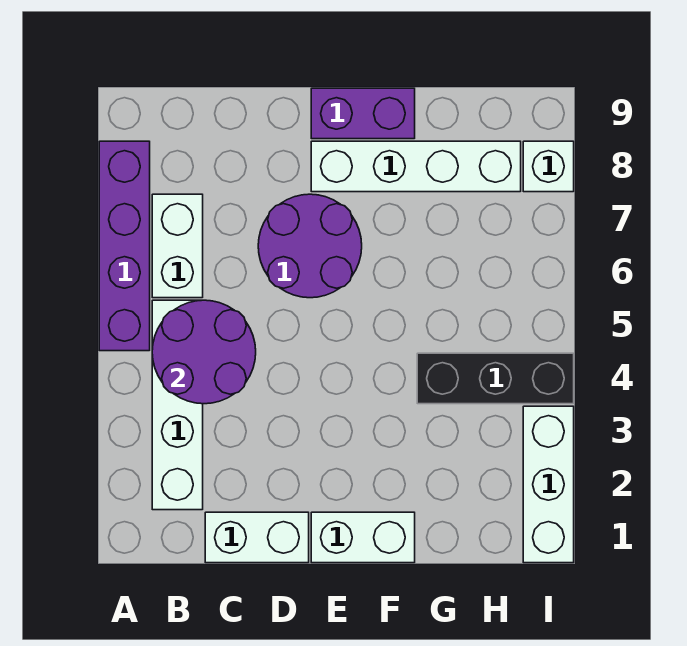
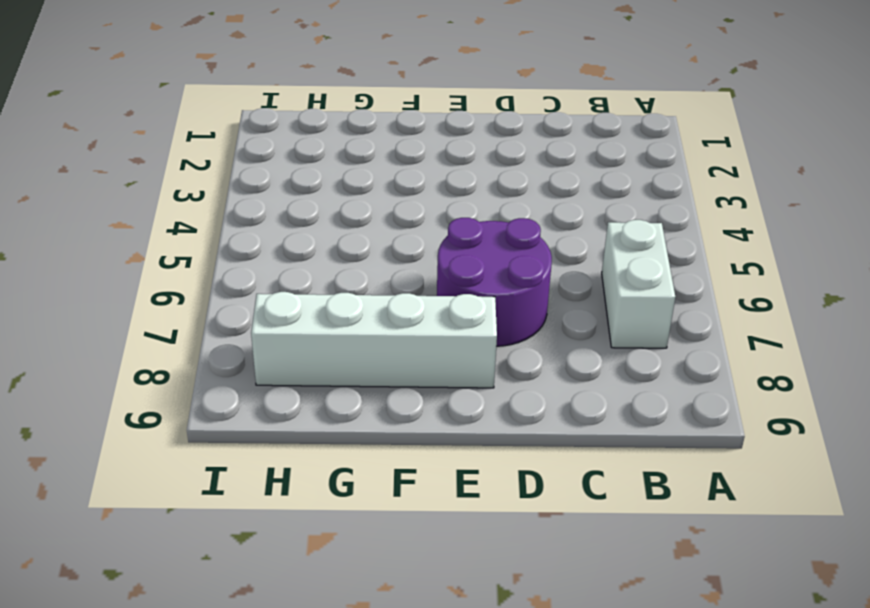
none -> purple brick A5:A8 level 1
none -> white brick B2:B5 level 1
none -> white brick C1:D1 level 1

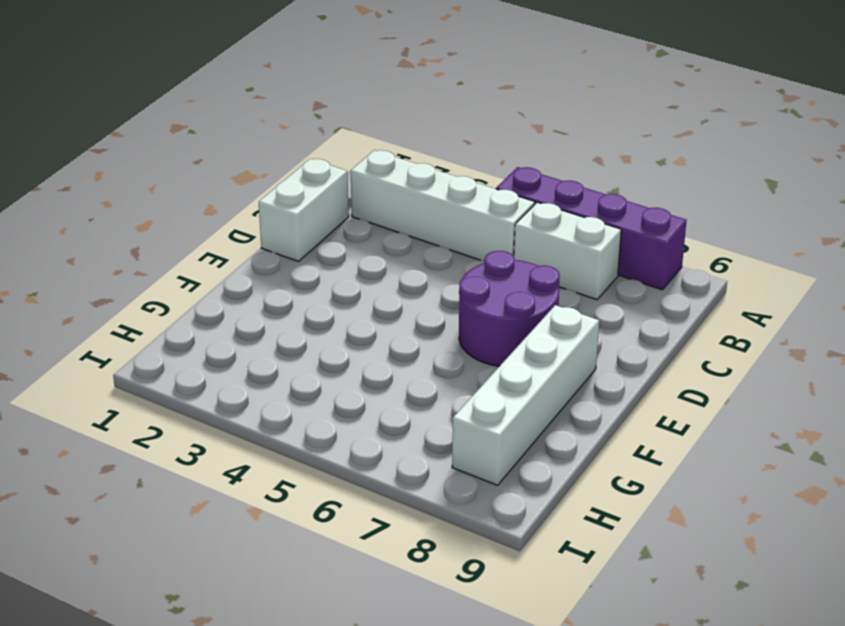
none -> white brick E1:F1 level 1
none -> purple brick E9:F9 level 1
none -> black brick G4:I4 level 1

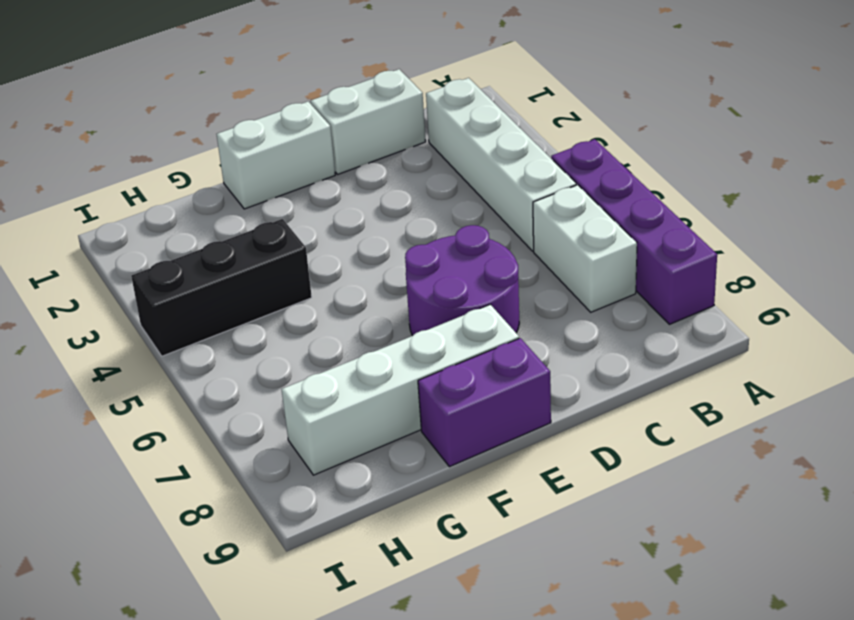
none -> white brick I1:I3 level 1
none -> white brick I8 level 1
none -> purple round brick B4:C5 level 2

